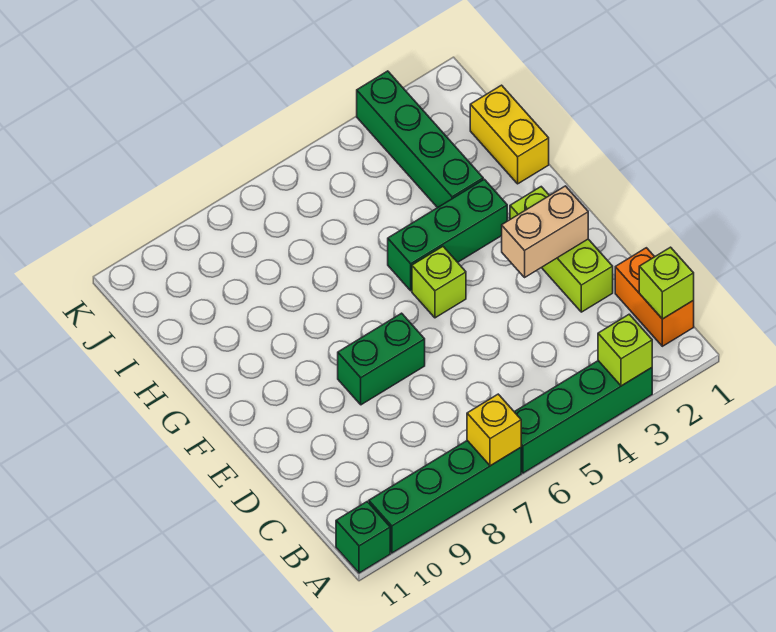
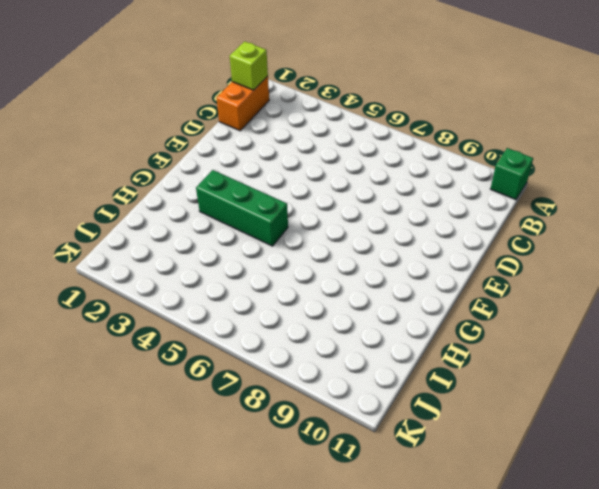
none -> green brick A3:A6 level 1
none -> green brick A7:A10 level 1
none -> lime brick D2:F2 level 1

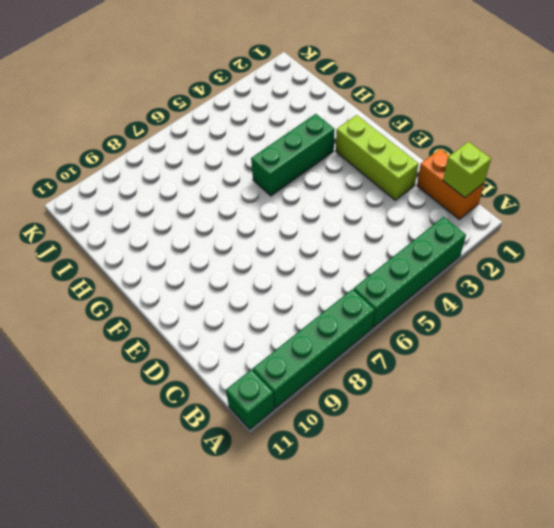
none -> green brick E7:E8 level 1
none -> lime brick F5 level 1
none -> yellow brick H1:I1 level 1

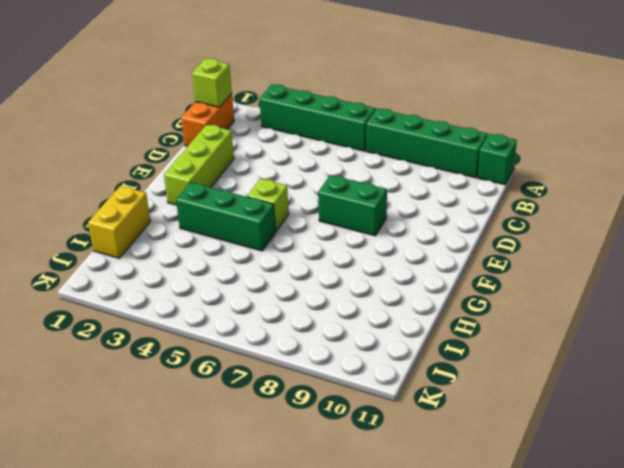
none -> green brick H3:K3 level 1
none -> lime brick A3 level 2
none -> yellow brick A7 level 2

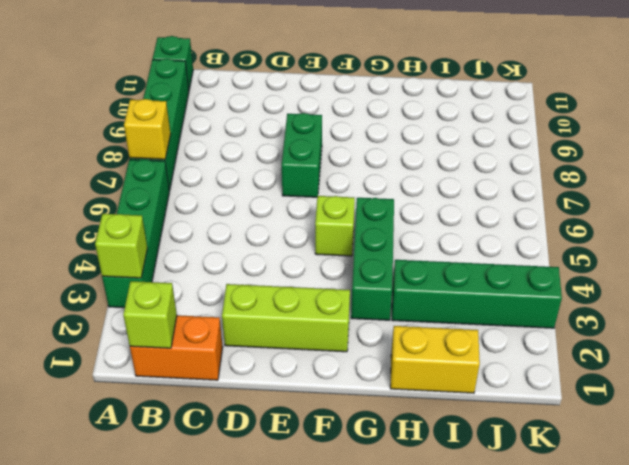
none -> tan brick E2:E3 level 2

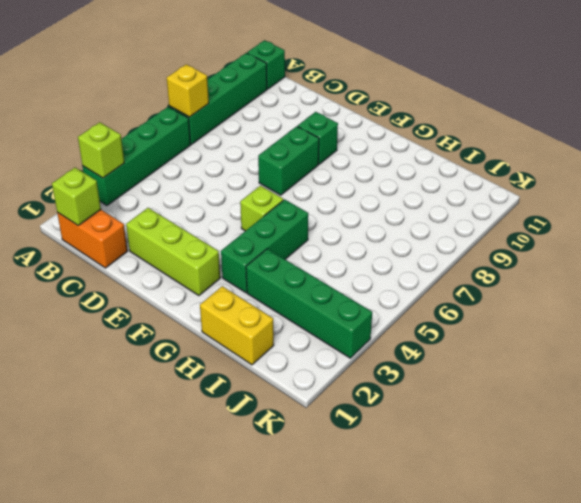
green brick E9 level 1 -> none
none -> tan brick E2:E3 level 2

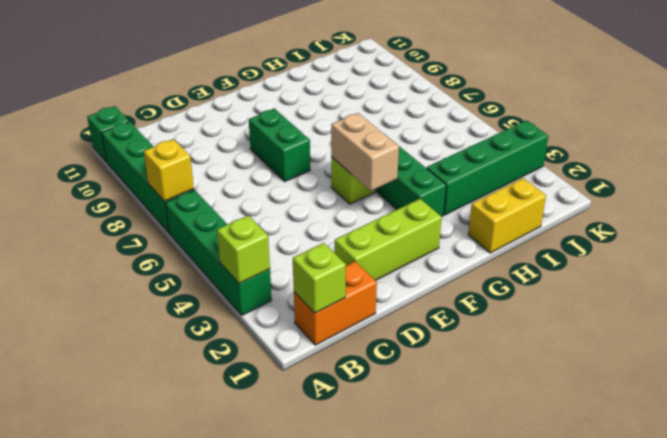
tan brick F4:F5 level 2 -> tan brick E2:E3 level 2

